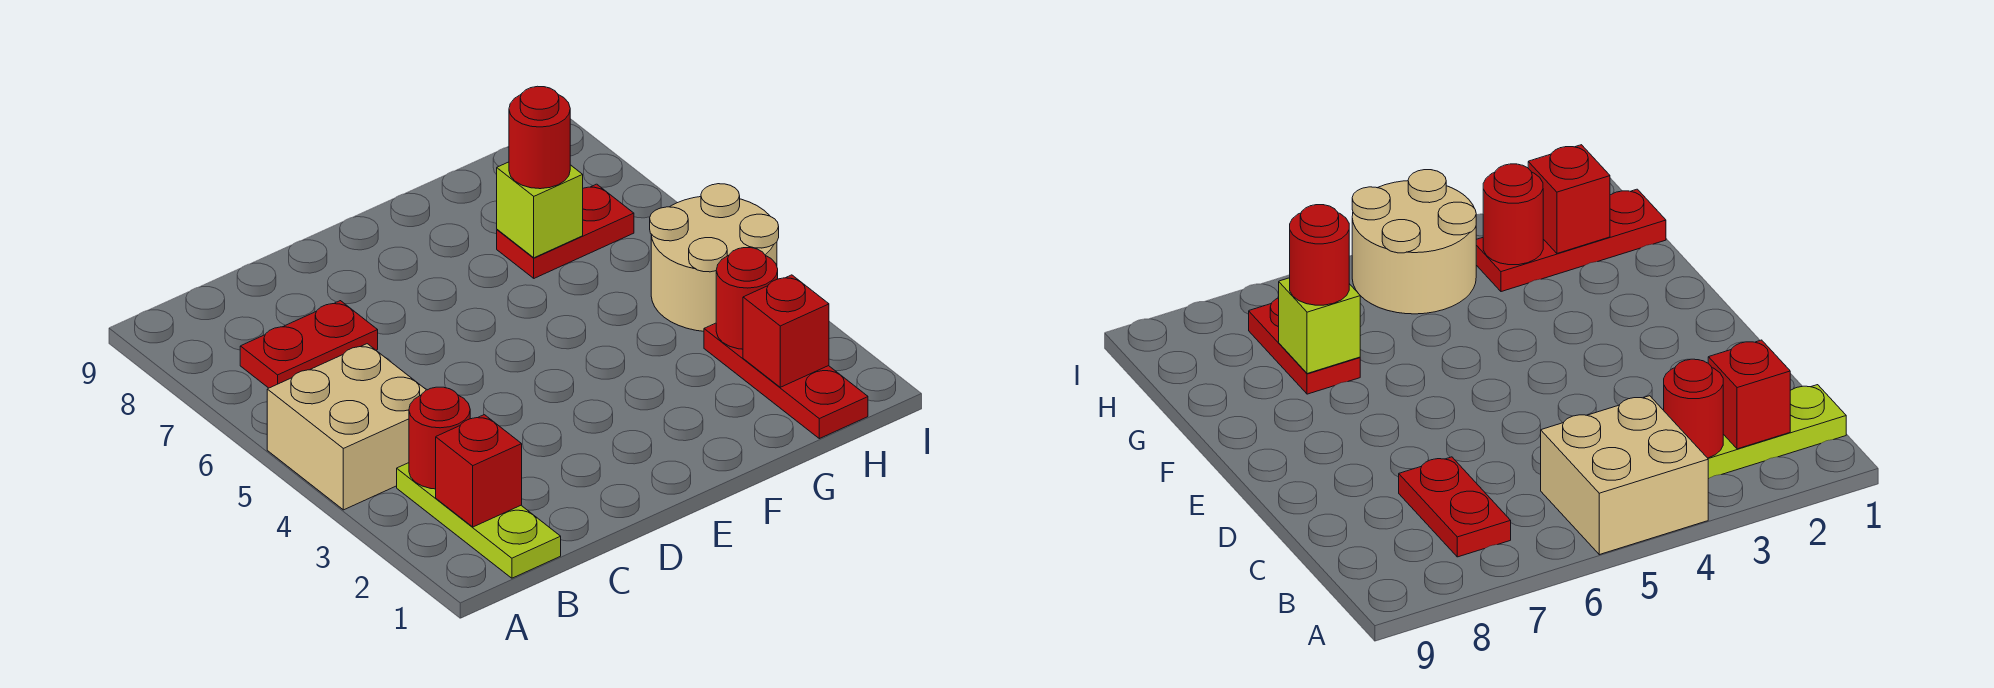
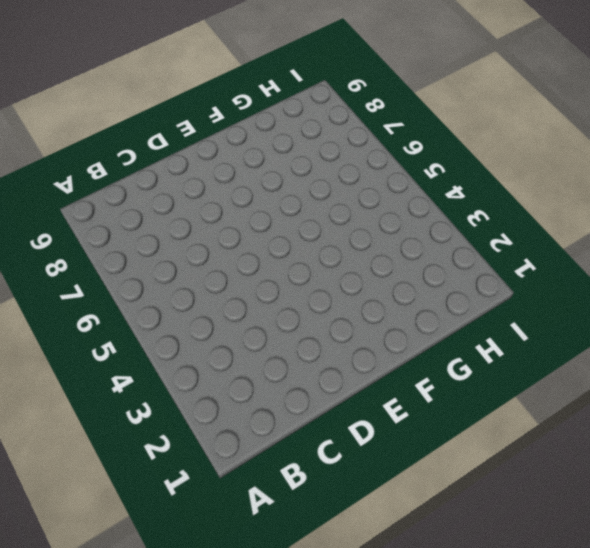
none -> tan brick A4:B5 level 1
none -> lime plate B1:B3 level 1
none -> red plate B7:C7 level 1

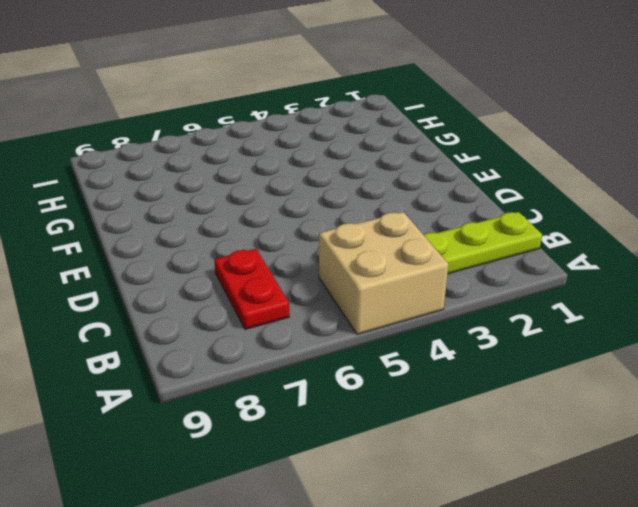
none -> red plate G7:H7 level 1
none -> red plate H1:H3 level 1
none -> tan round brick H4:I5 level 1

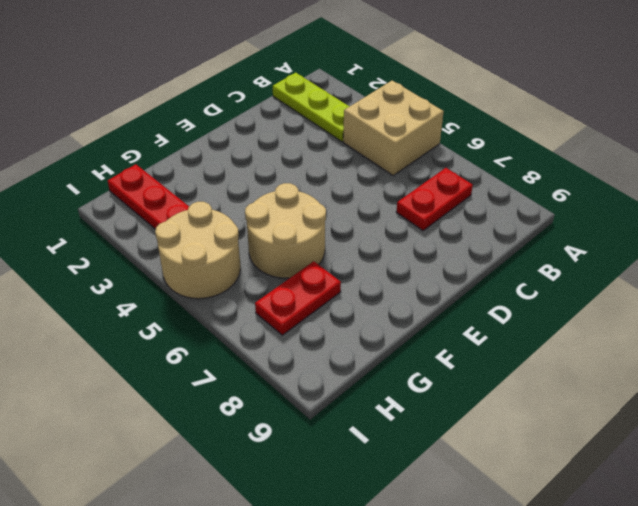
tan round brick F5:G6 level 1 -> none
none -> red brick B2 level 2
none -> red round brick B3 level 2
none -> lime brick G7 level 2

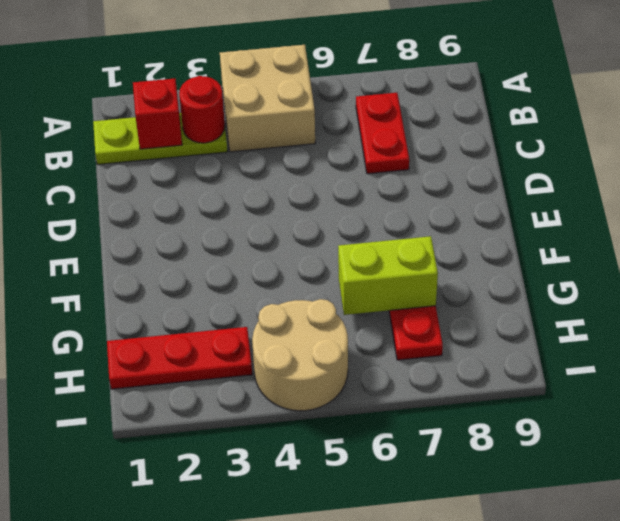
lime brick G6:G7 level 2 -> lime brick G7 level 2
none -> red brick H2 level 2
none -> red round brick H3 level 2
none -> red round brick G7 level 3

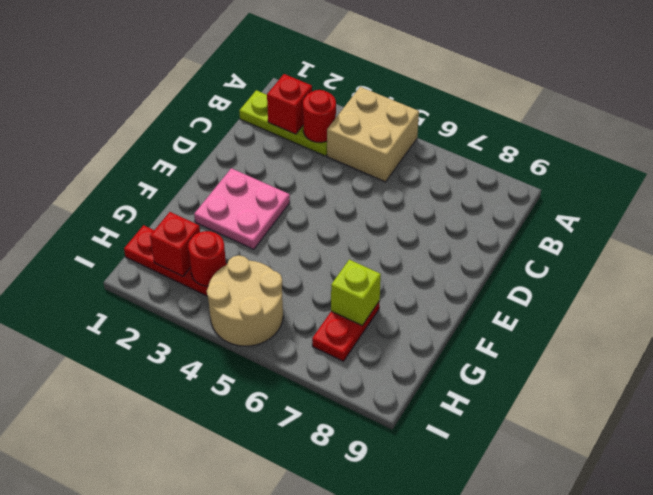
pink plate E2:F3 level 1 -> none
none -> red plate B7:C7 level 1
none -> red round brick G7 level 3

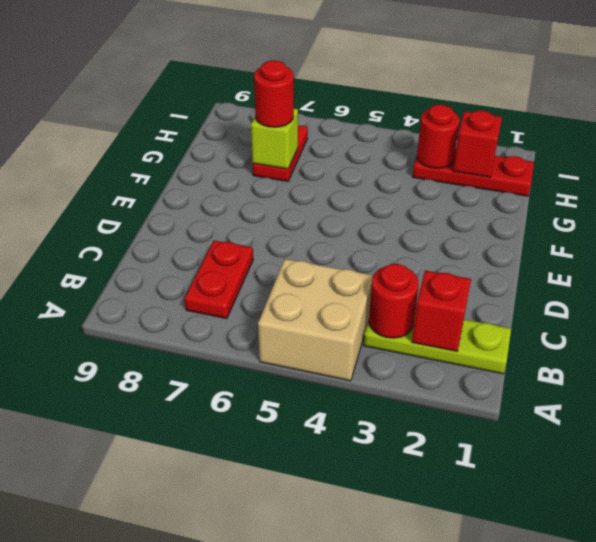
none -> tan round brick H4:I5 level 1

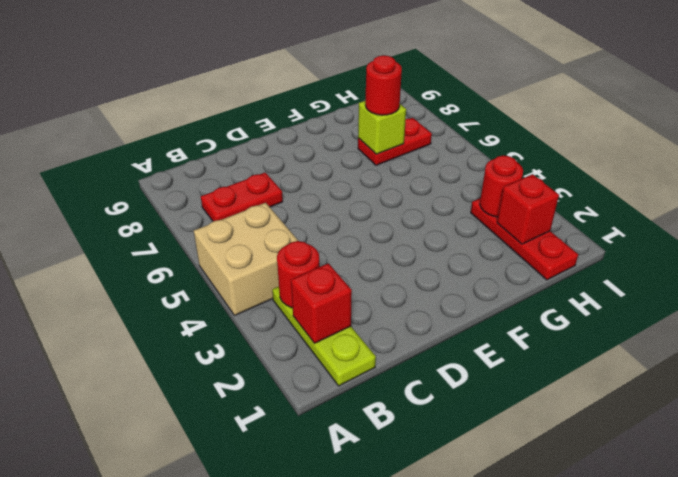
none -> tan round brick H4:I5 level 1

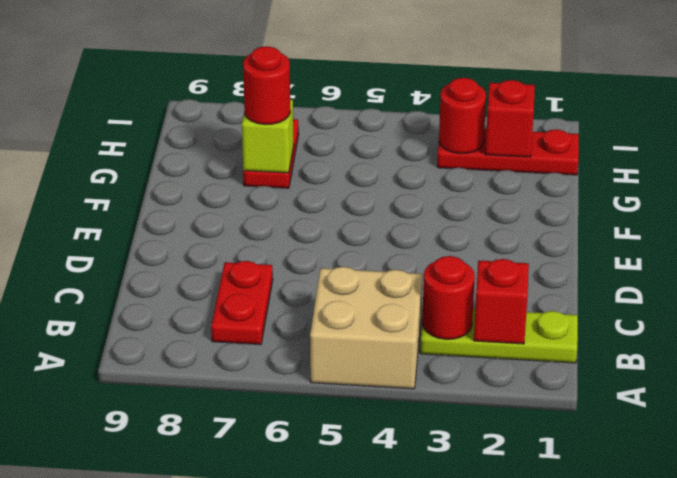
none -> tan round brick H4:I5 level 1

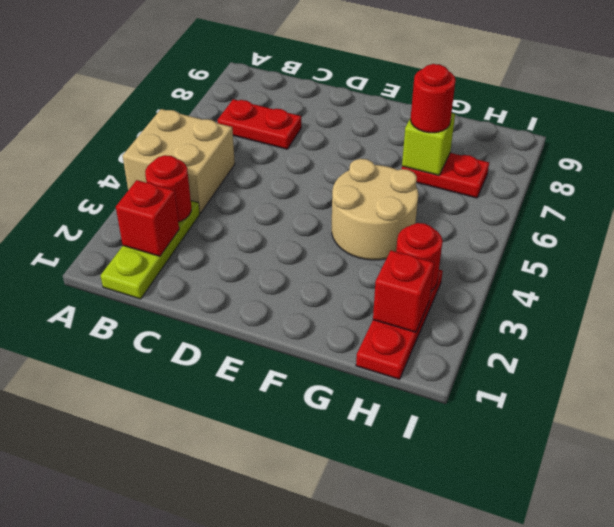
tan round brick F4:G5 level 1 -> tan round brick H4:I5 level 1

